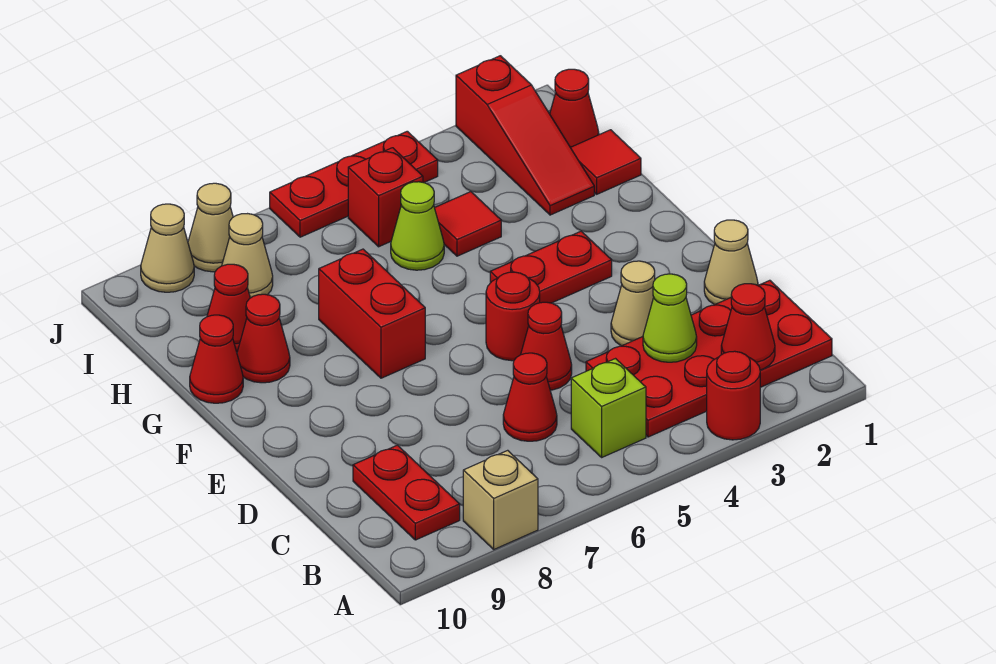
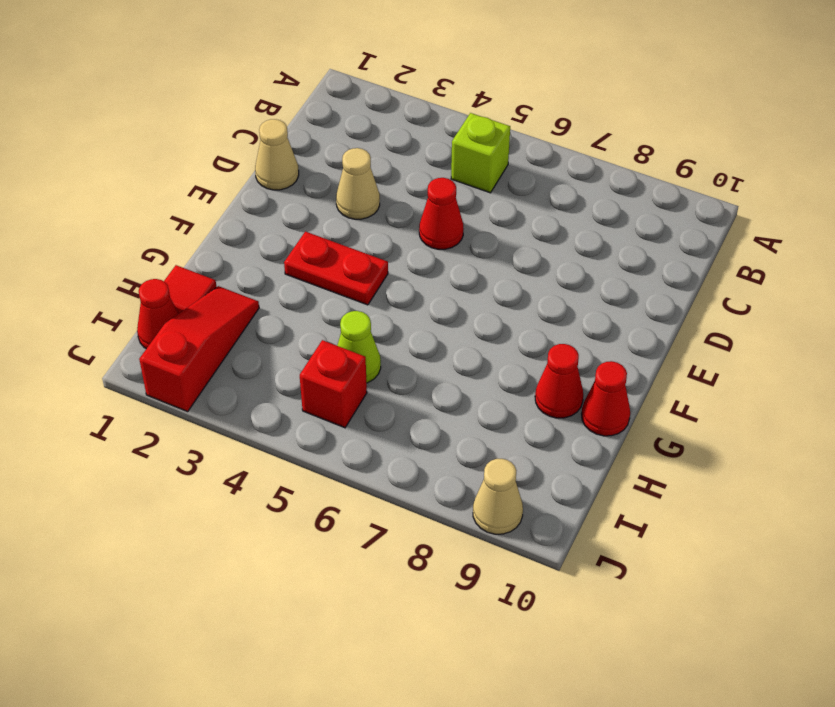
none -> red round brick A3 level 1
none -> tan brick A8 level 1
none -> red plate B1:C4 level 1

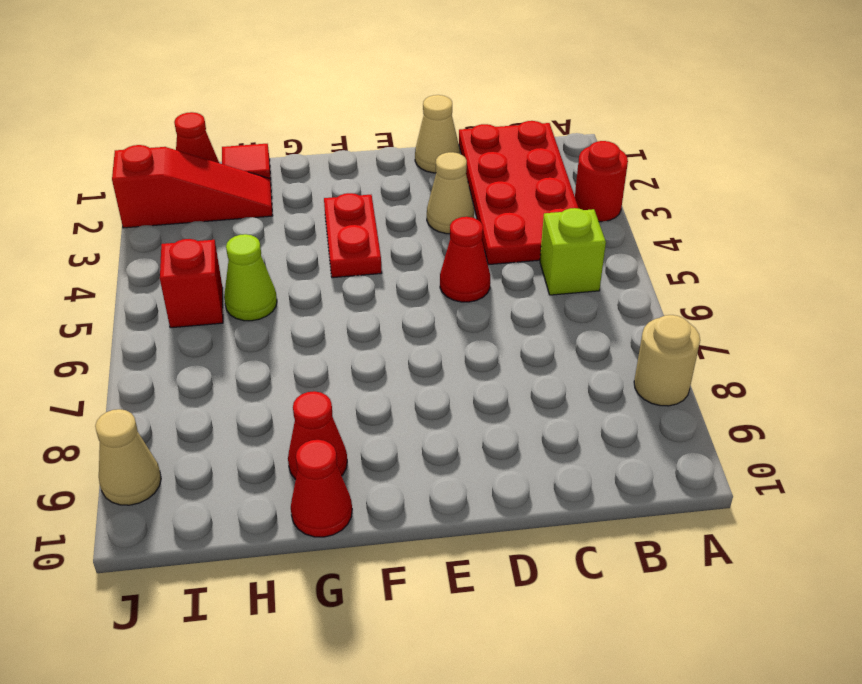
tan round brick A8 level 1 -> tan brick A8 level 1
none -> red plate B9:C9 level 1
none -> red cone C6 level 1
none -> red round brick E5 level 1

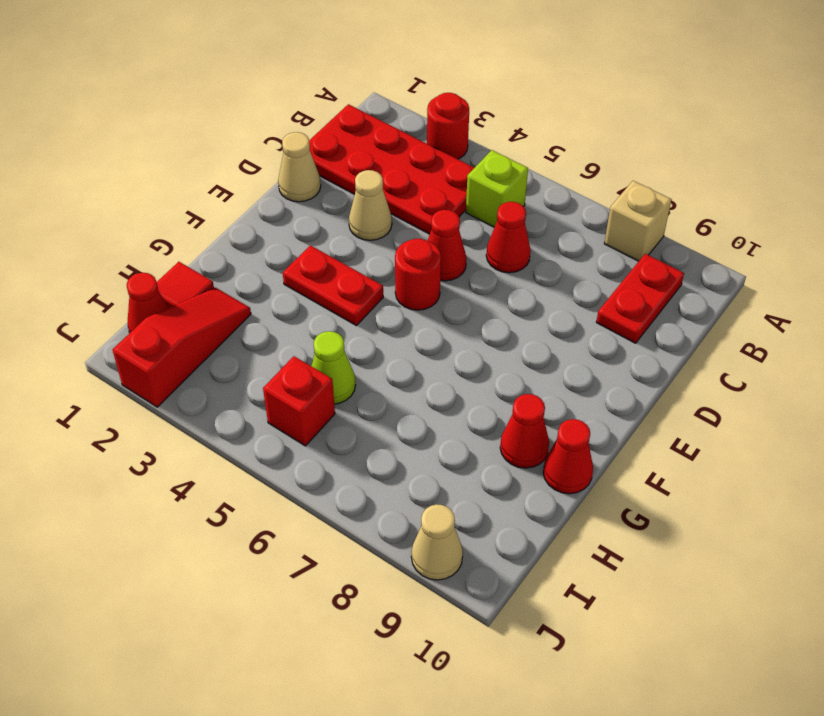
none -> red brick F7:G7 level 1
none -> red tile H4 level 1
none -> red cone H9 level 1

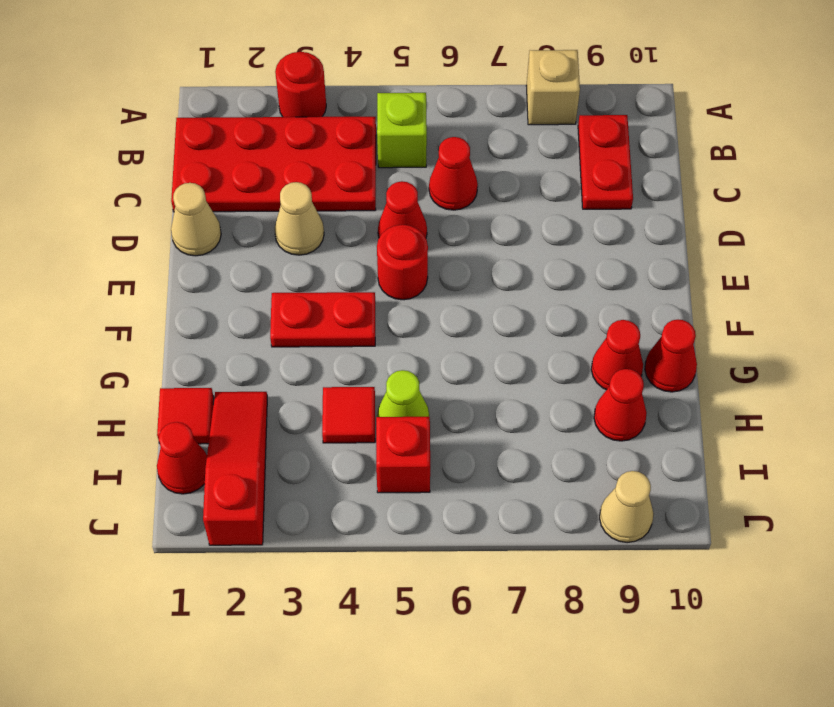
none -> red brick F7:G7 level 1
none -> tan cone I8 level 1
none -> red plate J4:J6 level 1

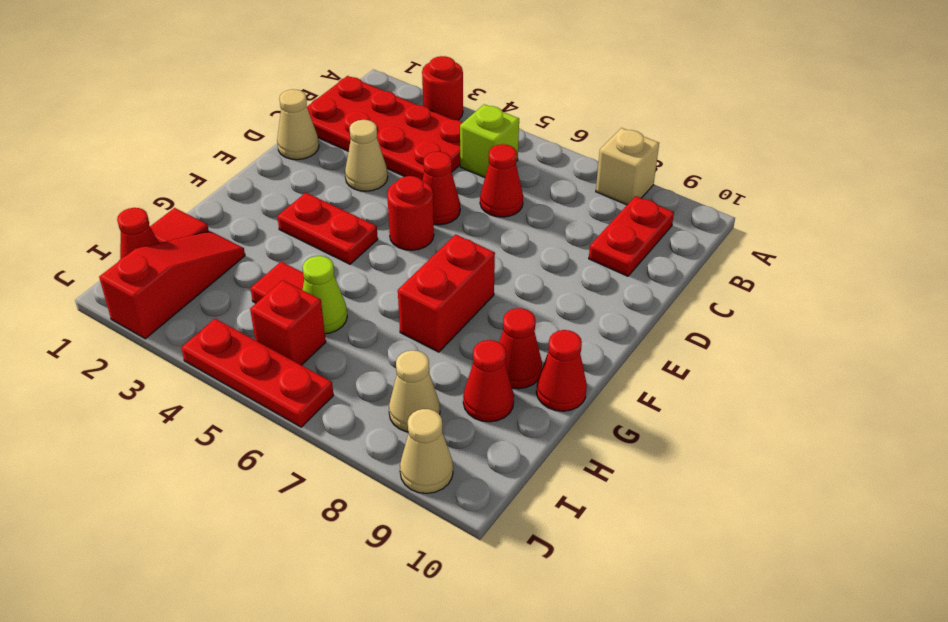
none -> tan cone J8 level 1
none -> red cone B2 level 2
none -> lime cone C3 level 2

